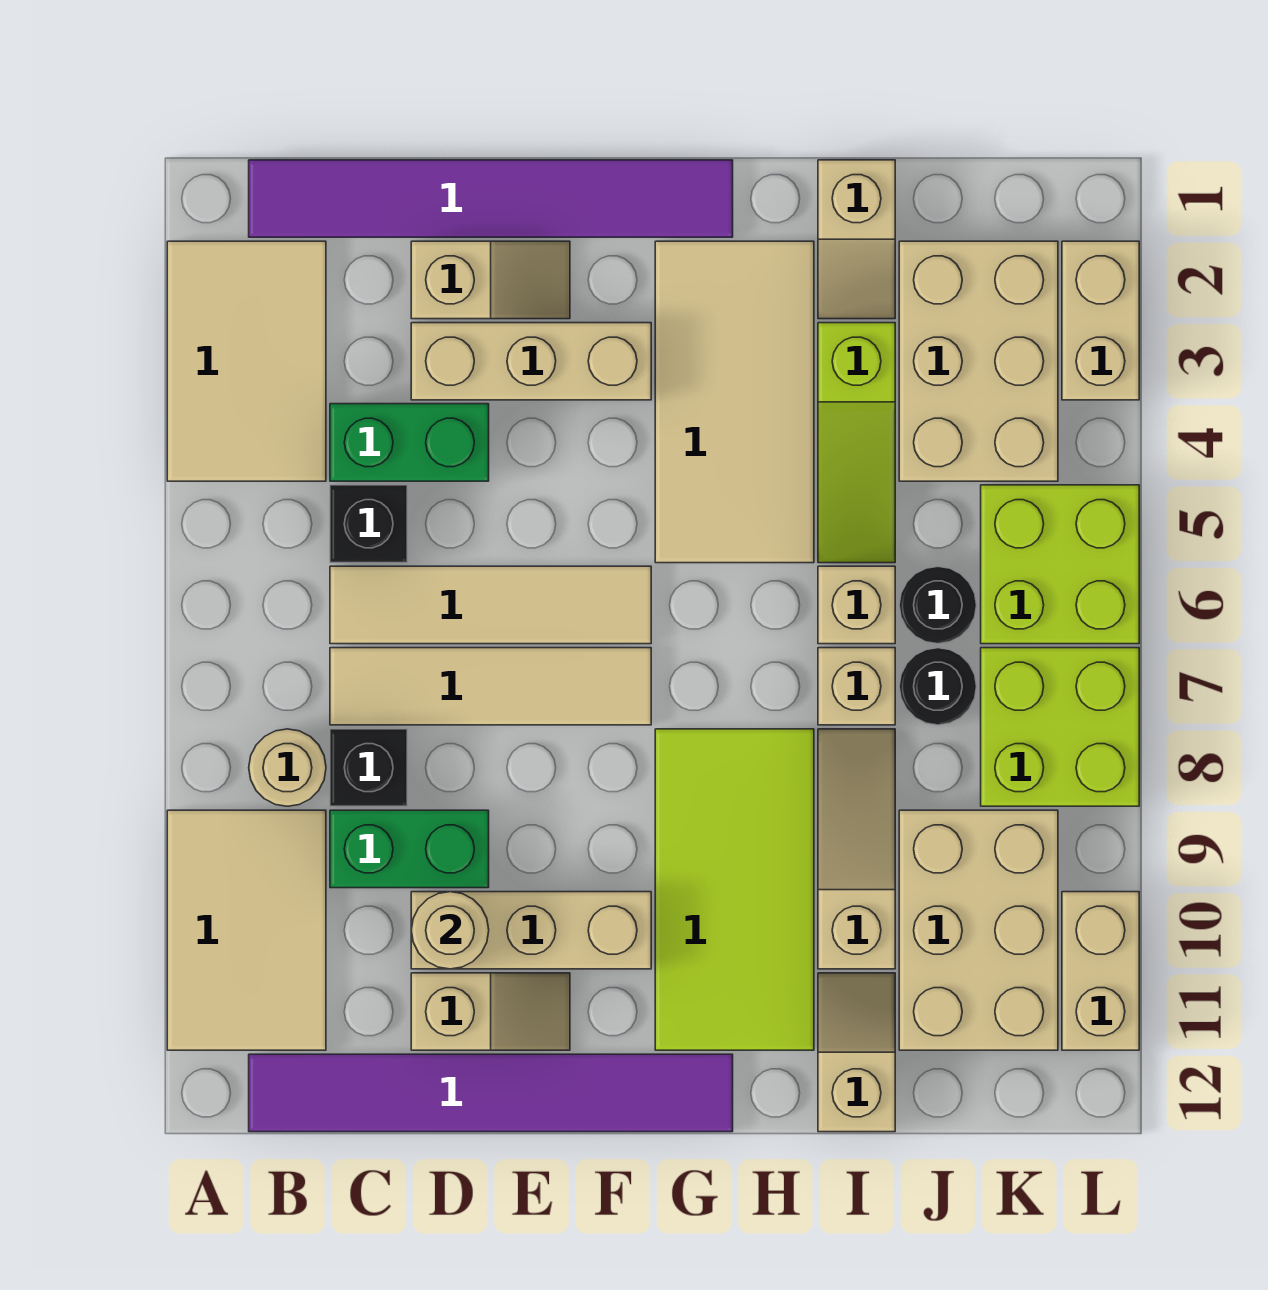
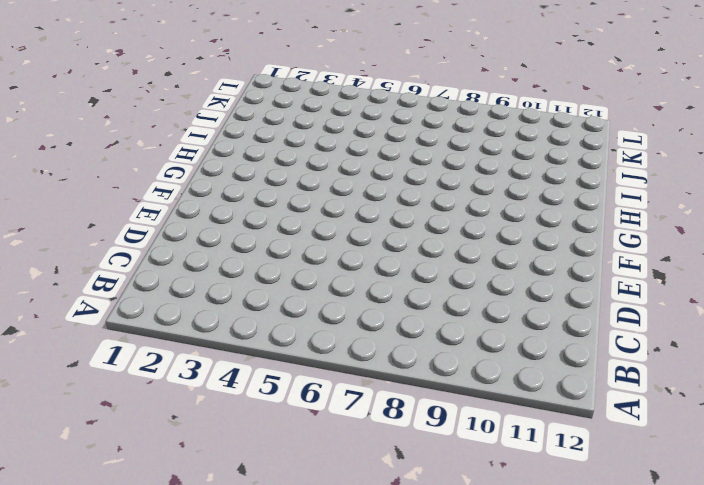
none -> tan tile A2:B4 level 1
none -> tan tile A9:B11 level 1
none -> purple tile B1:G1 level 1
none -> tan round brick B8 level 1

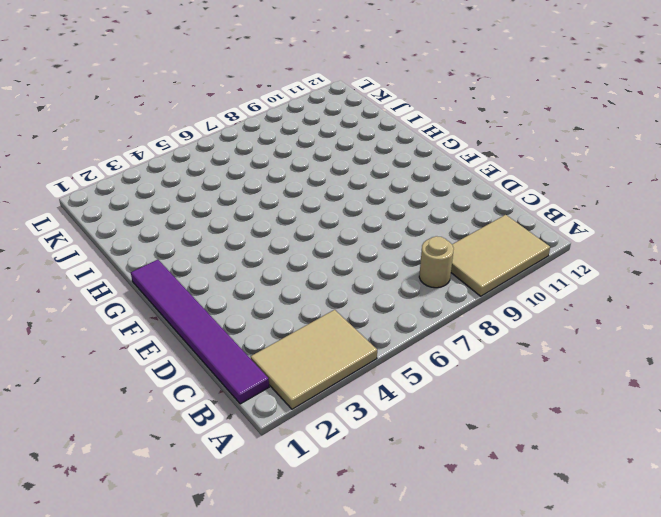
none -> purple tile B12:G12 level 1
none -> green brick C4:D4 level 1
none -> black brick C5 level 1
none -> tan tile C6:F6 level 1

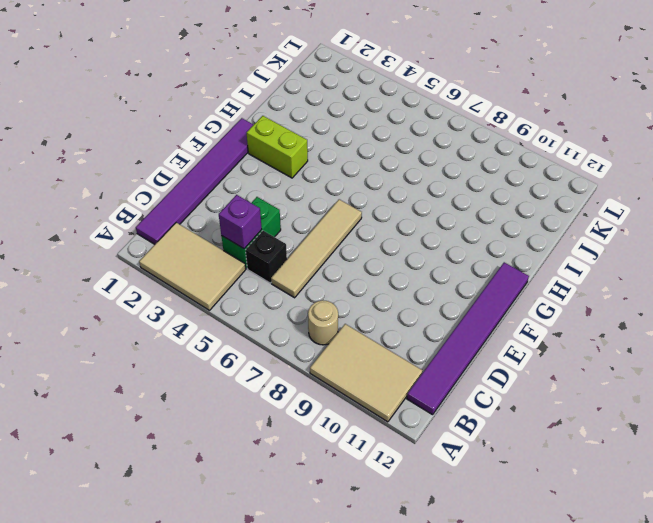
purple brick C4 level 2 -> none
lime brick G2:G3 level 1 -> tan tile G2:H5 level 1
none -> tan tile C7:F7 level 1
none -> black brick C8 level 1
none -> green brick C9:D9 level 1
none -> tan slope D2:E2 level 1 top D

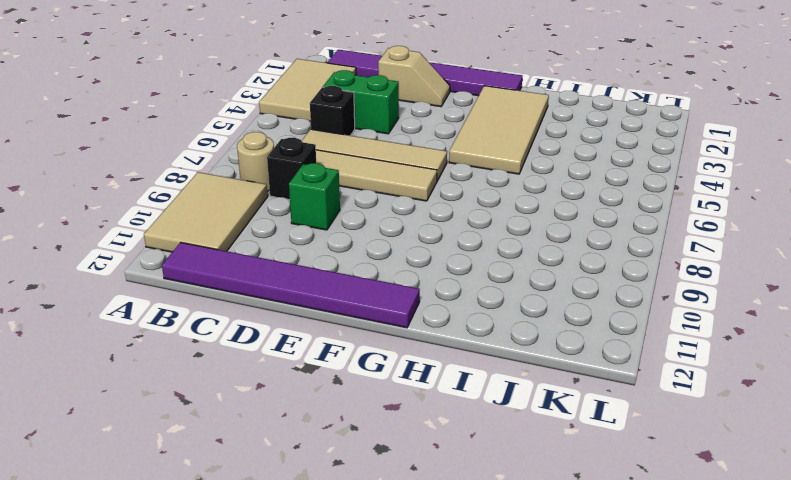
green brick D9 level 1 -> green brick C9:D9 level 1
none -> tan brick D3:F3 level 1
none -> tan brick D10:F10 level 1
none -> tan slope D11:E11 level 1 top D
none -> lime tile G8:H11 level 1

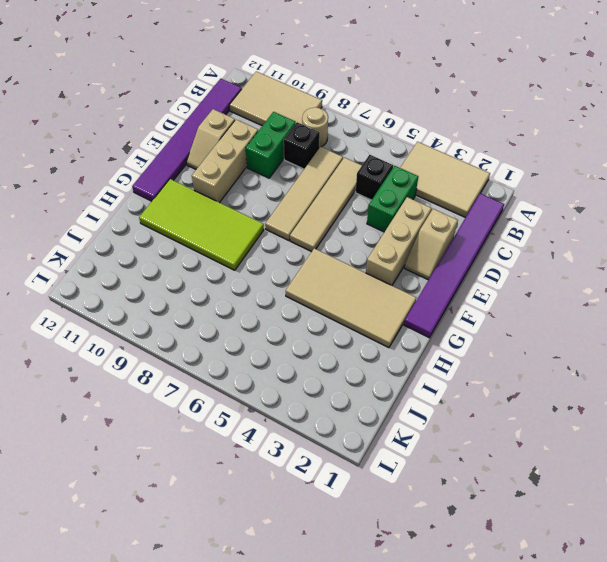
none -> tan slope I1:I2 level 1 top 1
none -> lime slope I3:I5 level 1 top 3
none -> tan brick I6 level 1
none -> tan brick I7 level 1

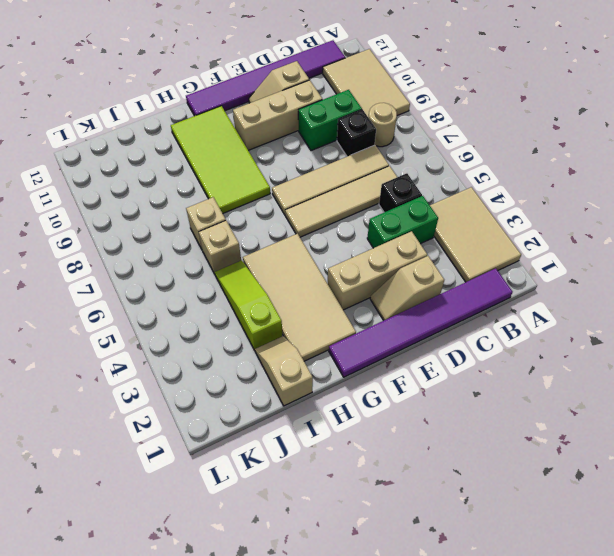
none -> tan slope I8:I10 level 1 top 10
none -> tan slope I11:I12 level 1 top 12
none -> tan brick J2:K4 level 1
none -> black round brick J6 level 1

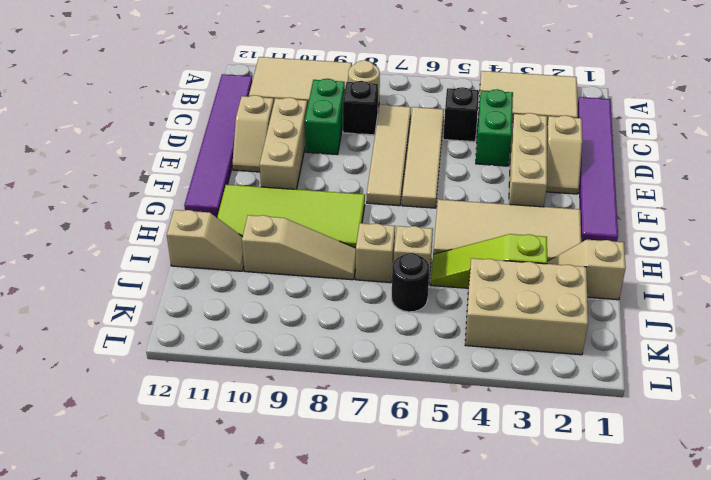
none -> black round brick J7 level 1
none -> tan brick J9:K11 level 1
none -> lime brick K5:L6 level 1
none -> lime brick K7:L8 level 1

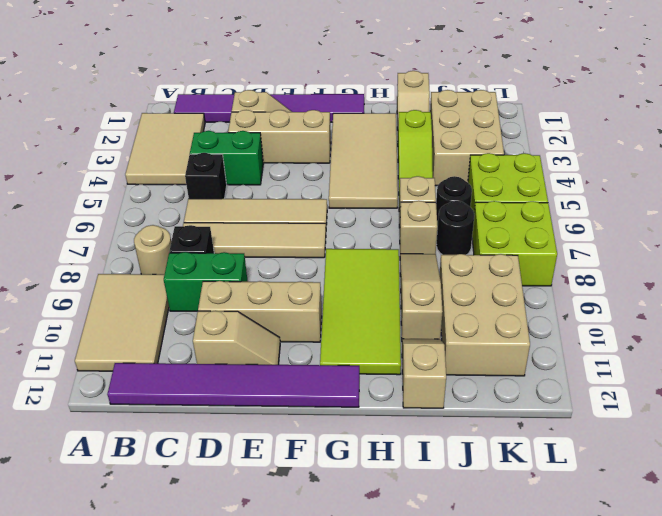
none -> tan brick L2:L3 level 1
none -> tan brick L10:L11 level 1
none -> tan round brick D10 level 2

